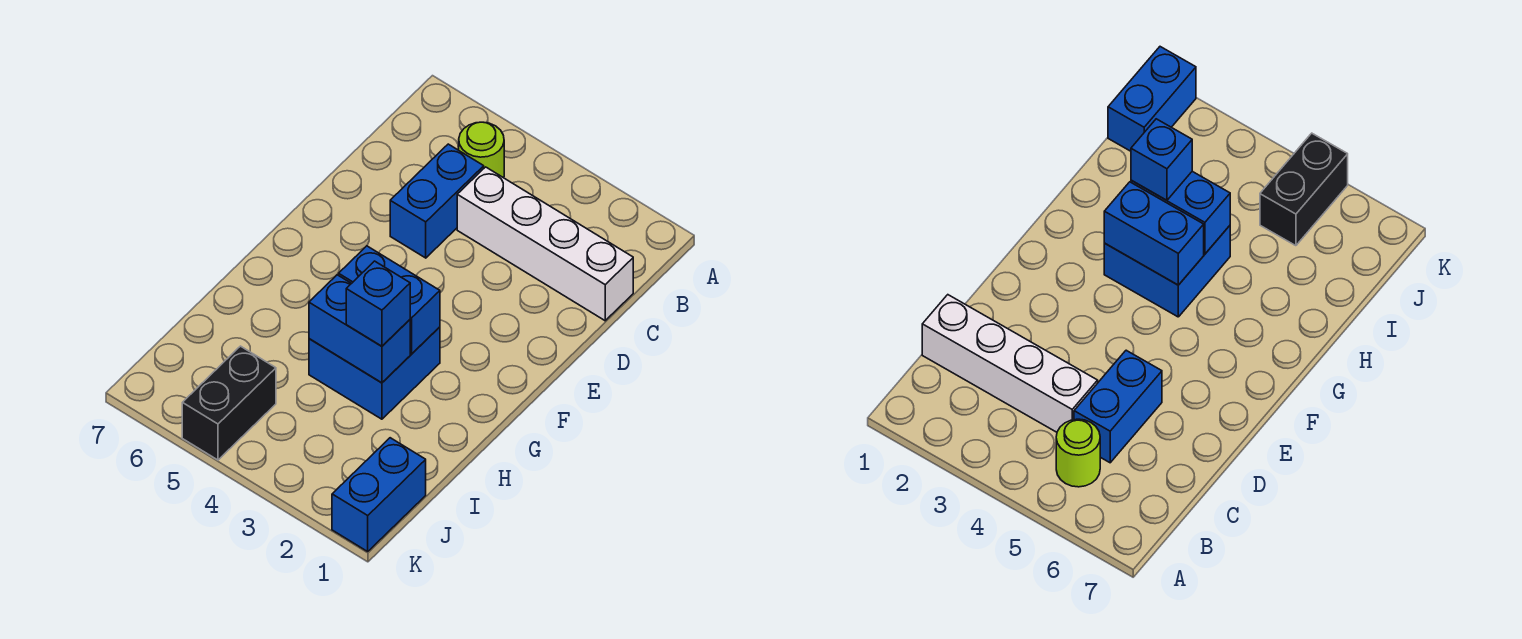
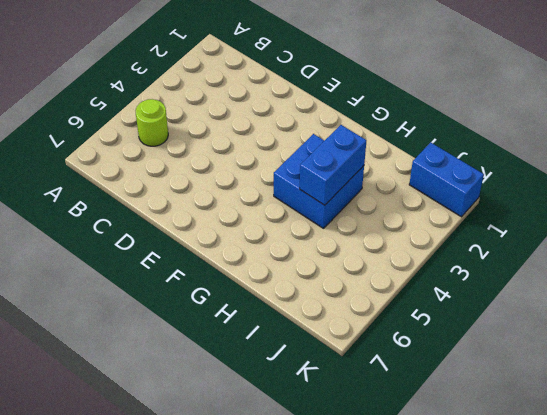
none -> white brick C1:C4 level 1
none -> blue brick C5:D5 level 1

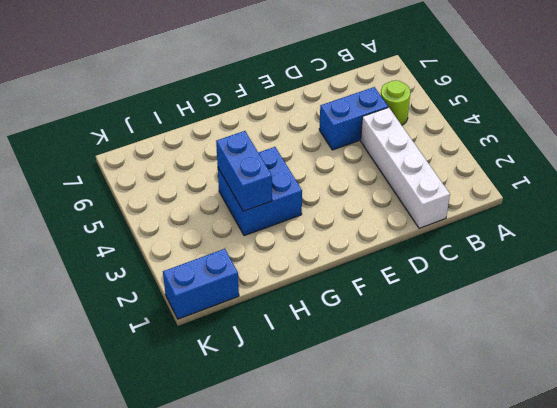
none -> black brick J5:K5 level 1
none -> blue brick G3:G4 level 2

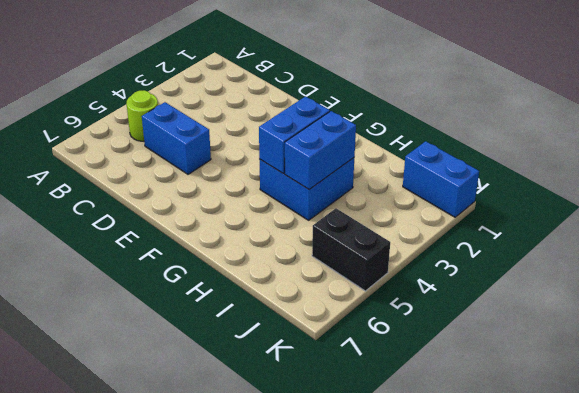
none -> white brick C1:C4 level 1
none -> blue brick H3 level 3

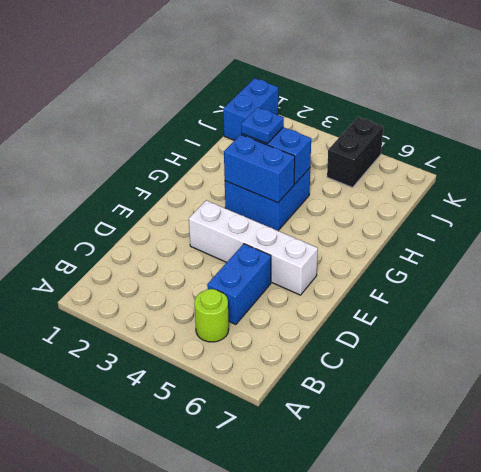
white brick E3:E6 level 1 -> white brick C1:C4 level 1
blue plate H3 level 3 -> blue brick H3 level 3

